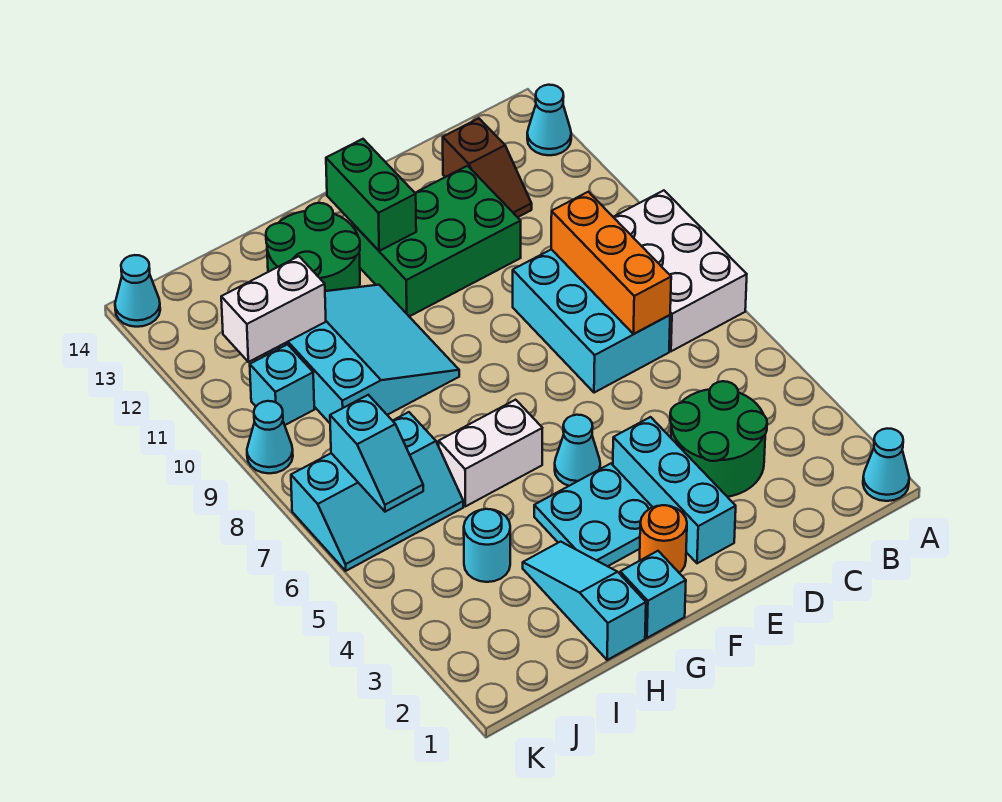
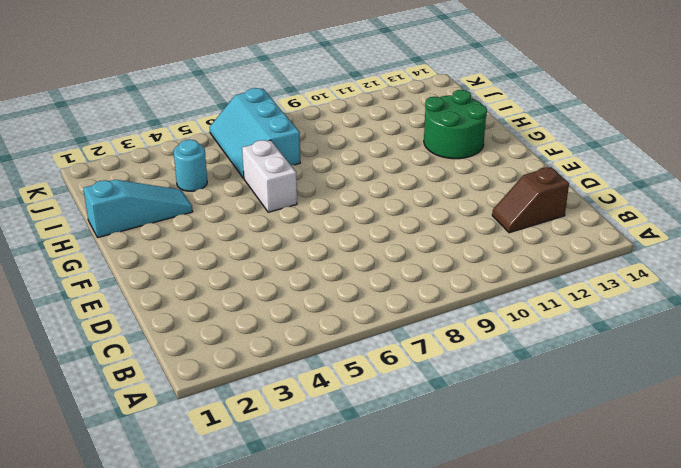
none -> cyan cone A1 level 1
none -> white brick A7:B9 level 1
none -> cyan cone A13 level 1

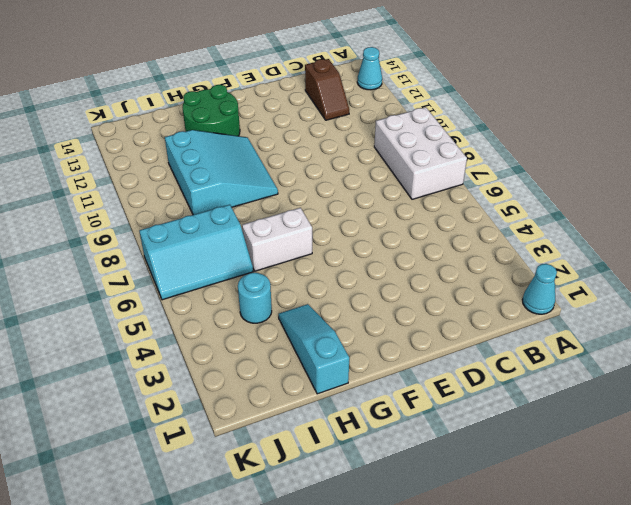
none -> green round brick C3:D4 level 1
none -> cyan brick C7:D9 level 1
none -> green brick D11:F12 level 1

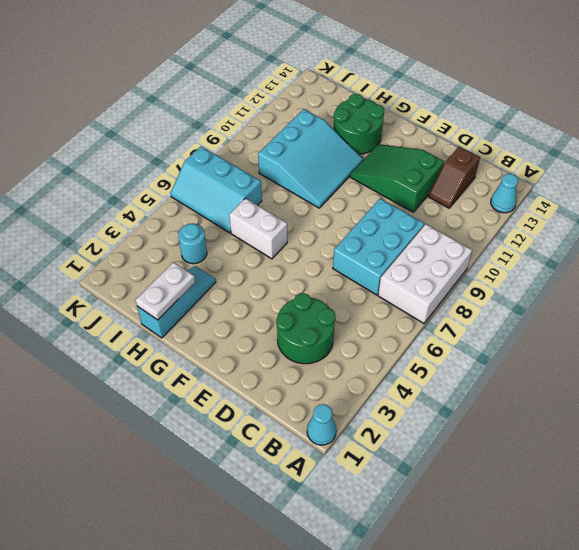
green slope D11:F12 level 1 top D -> green brick D11:F12 level 1
white plate H1:H2 level 2 -> none
none -> cyan brick E2:E4 level 1
none -> orange round brick F2 level 1
none -> cyan plate F3:G4 level 1

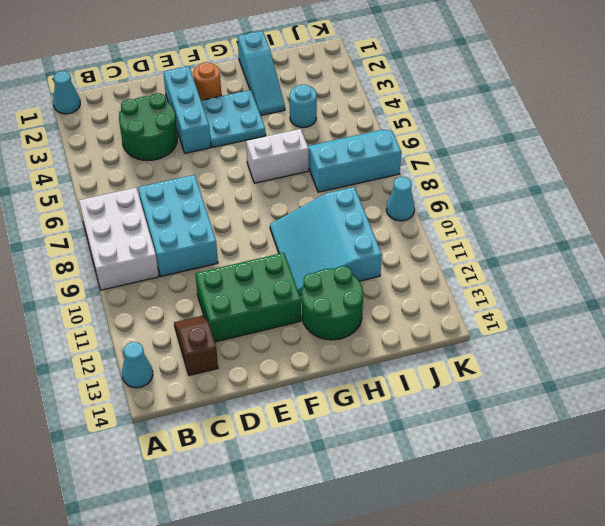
none -> cyan cone F5 level 1
none -> cyan brick G1 level 1
none -> cyan brick J10 level 1

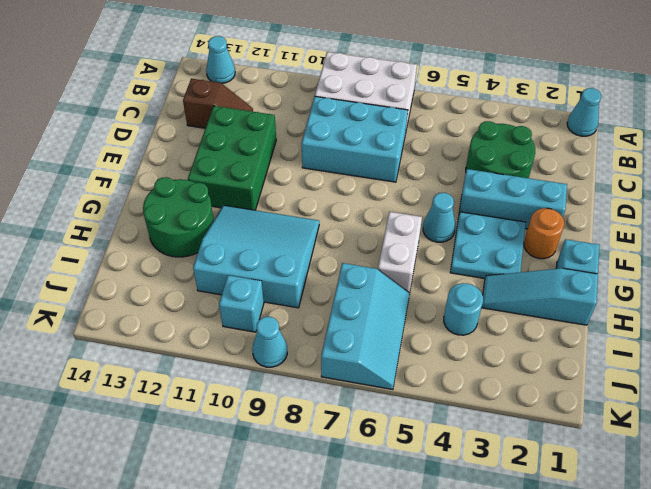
none -> cyan cone K14 level 1
none -> orange brick C7:C9 level 2
none -> green brick F12:F13 level 2

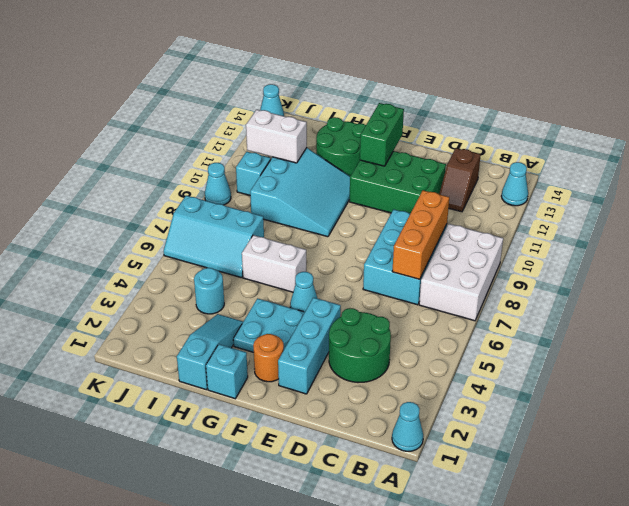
none -> cyan slope J6:J7 level 2 top 7

